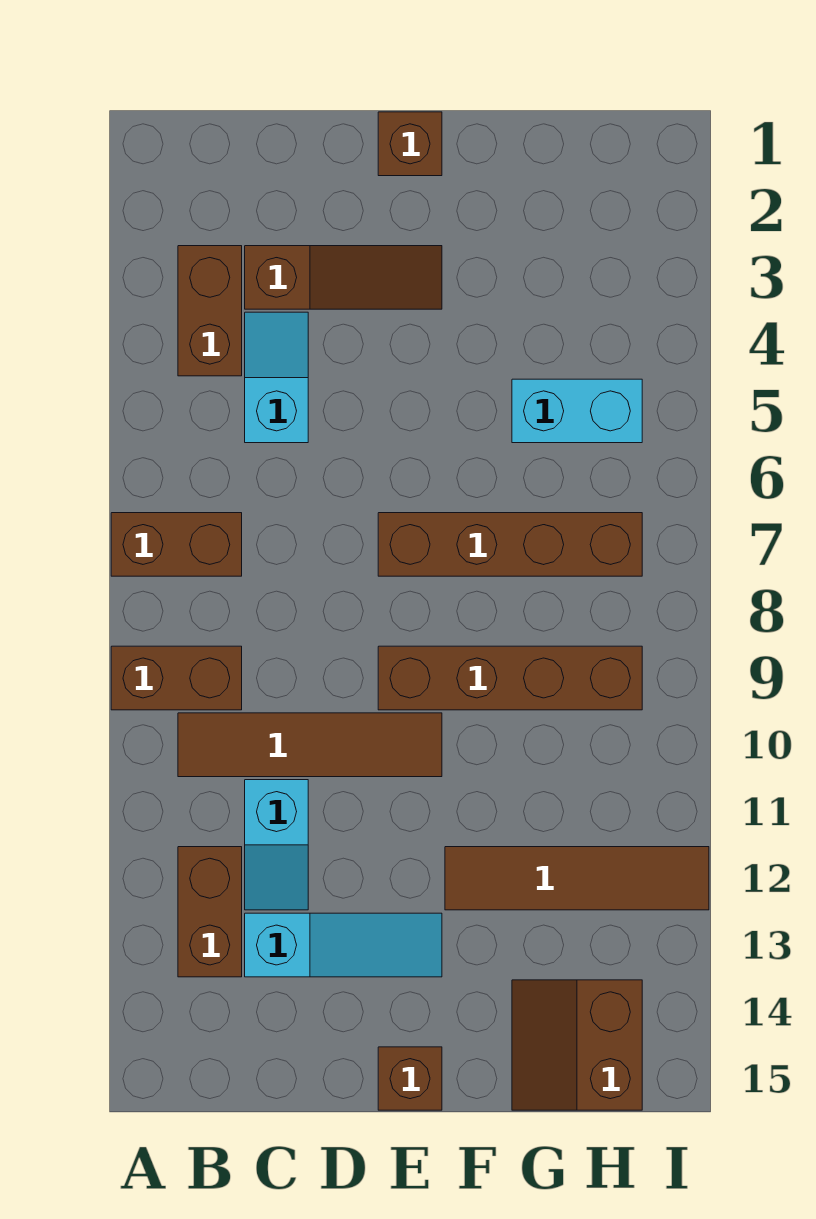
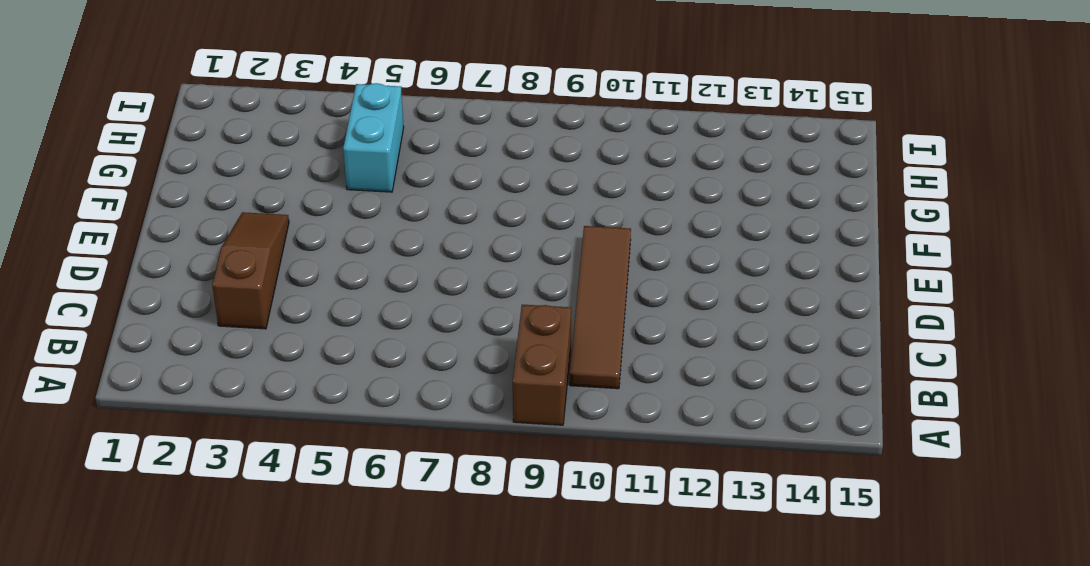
none -> brown brick A7:B7 level 1
none -> brown brick B3:B4 level 1
none -> brown brick B12:B13 level 1

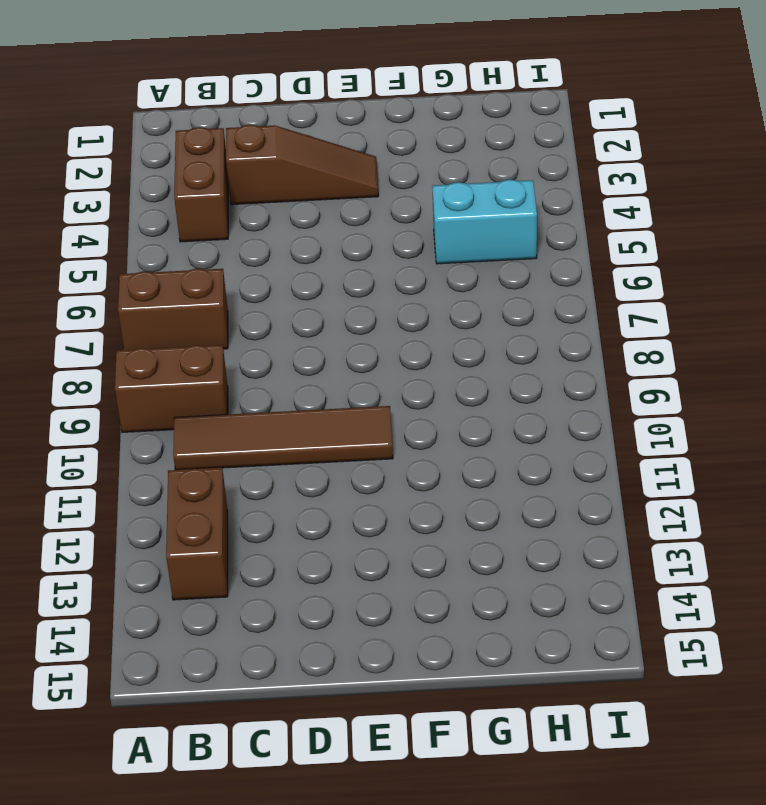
none -> cyan slope C4:C5 level 1 top 5
none -> cyan slope C11:C12 level 1 top 11
none -> cyan slope C13:E13 level 1 top C

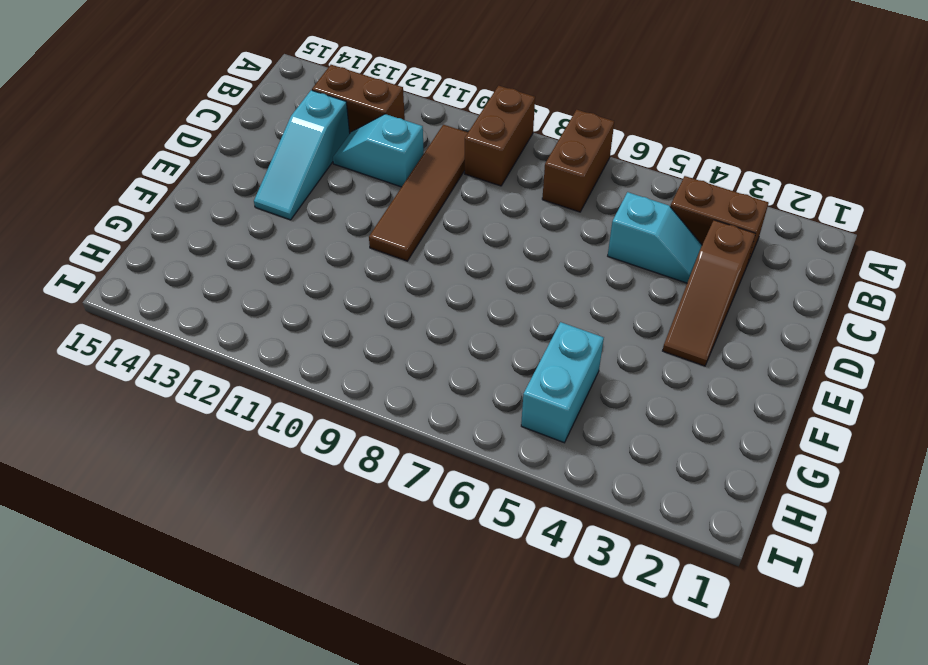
none -> brown brick E1 level 1
none -> brown brick E7:H7 level 1
none -> brown brick E9:H9 level 1

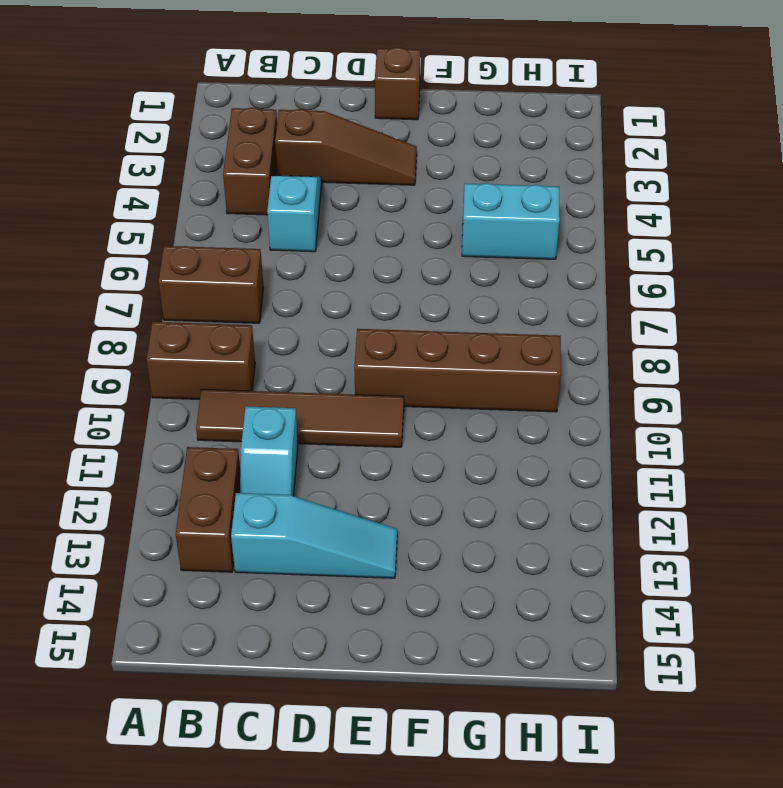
none -> brown brick E7:H7 level 1
none -> brown brick E15 level 1
none -> brown tile F12:I12 level 1

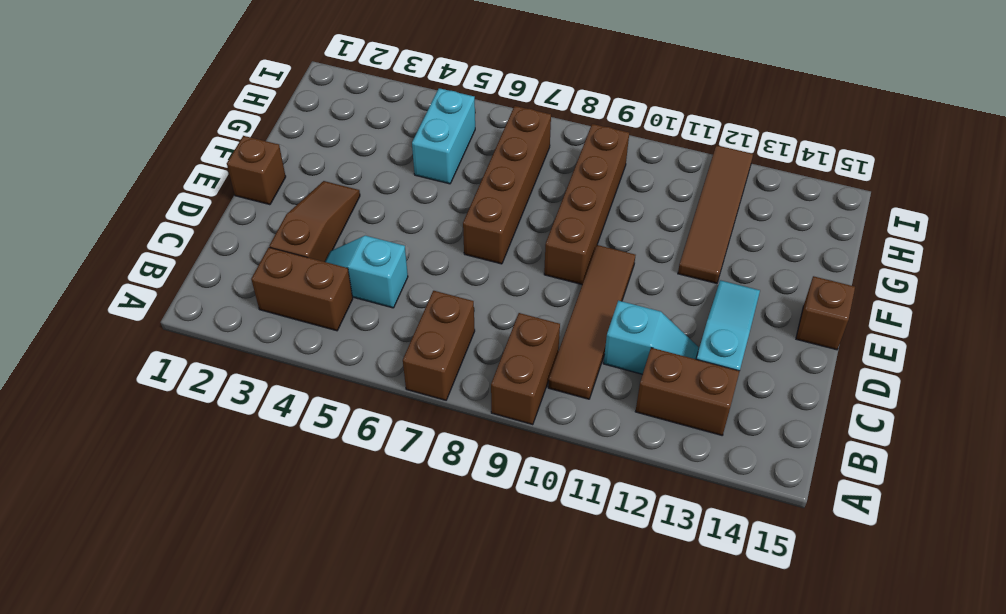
none -> brown slope G14:H15 level 1 top H

